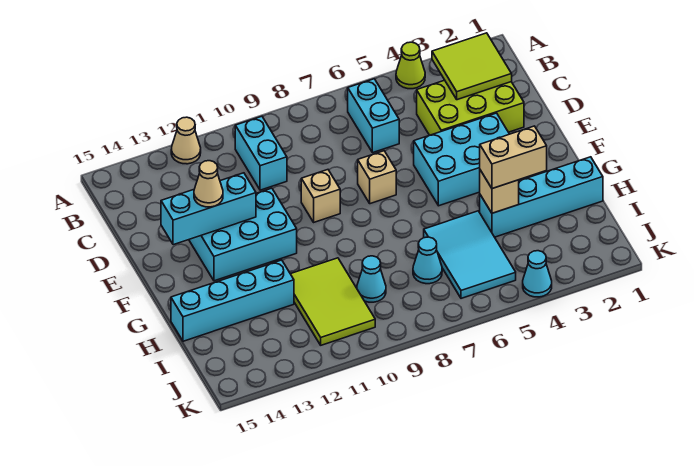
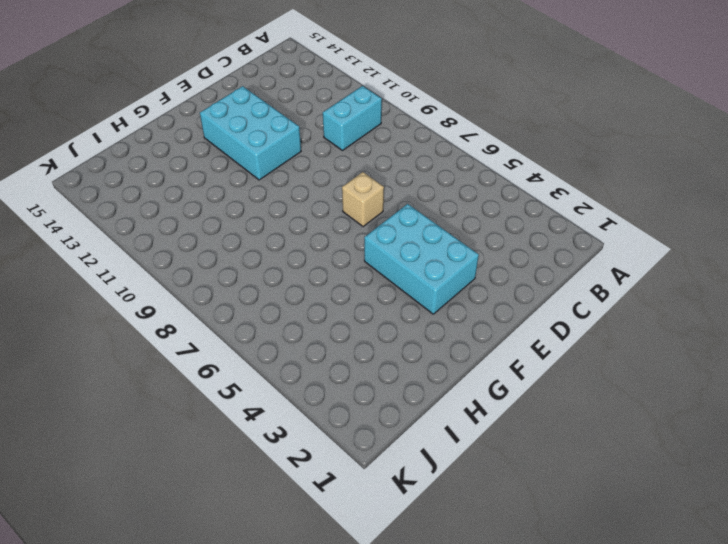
none -> lime cone A4 level 1
none -> tan cone A12 level 1
none -> cyan brick B6:C6 level 1

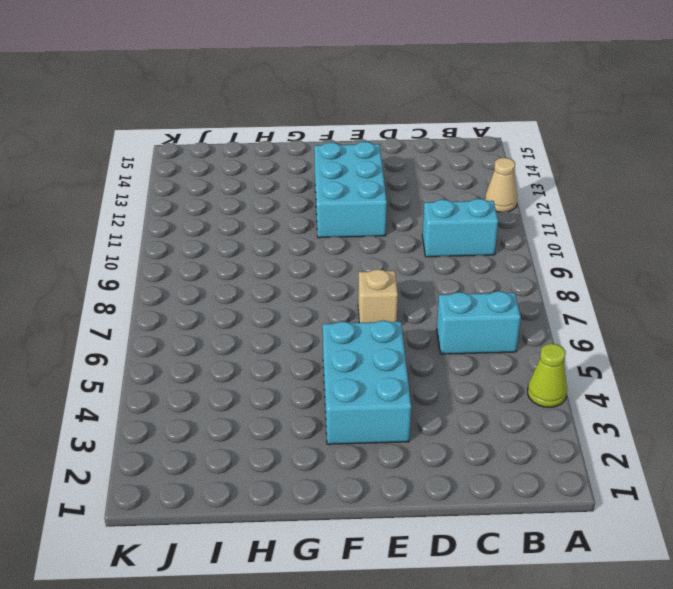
none -> lime brick C2:D4 level 1
none -> tan brick E9 level 1
none -> cyan brick H1:H4 level 1

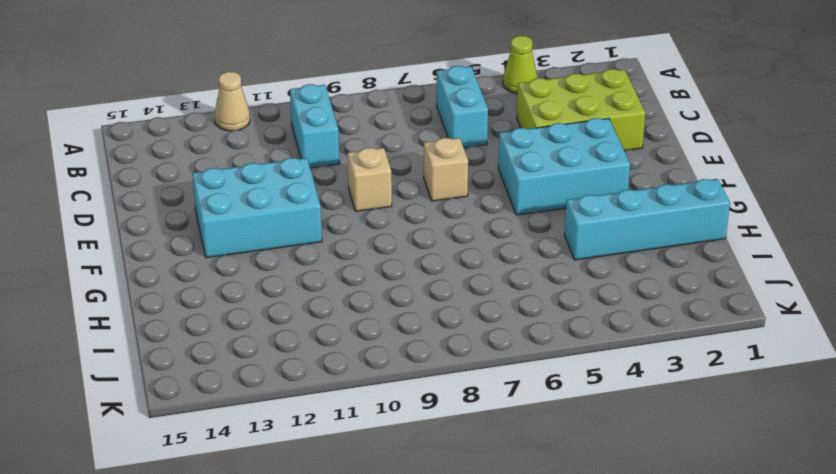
none -> cyan tile H5:J6 level 1
none -> lime tile H10:J11 level 1
none -> cyan brick H12:H15 level 1

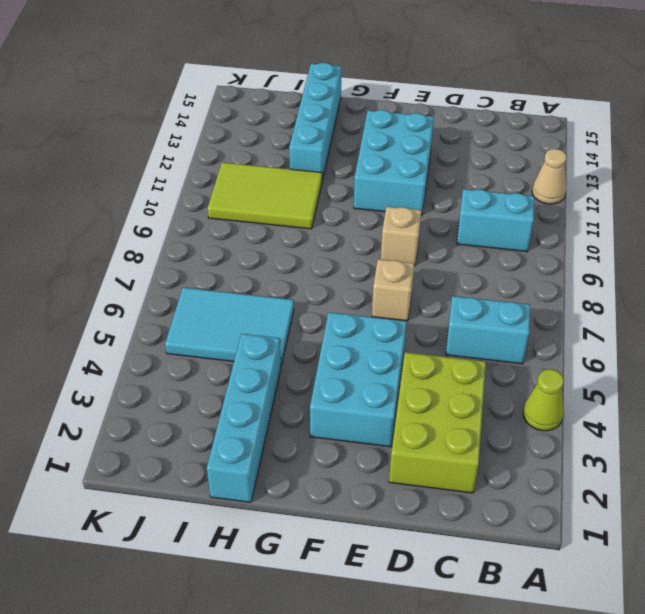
none -> cyan cone I7 level 1
none -> cyan cone I9 level 1
none -> cyan cone K4 level 1

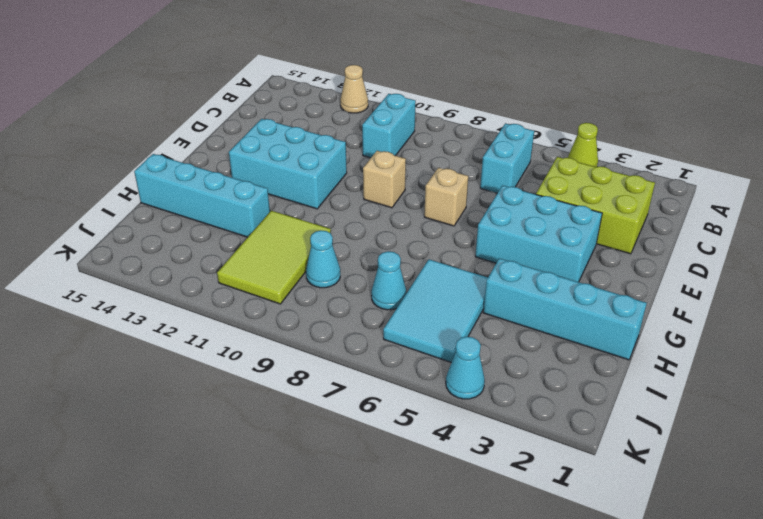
none -> lime tile B2:C3 level 2
none -> cyan brick E12:E14 level 2
none -> tan brick H4 level 2

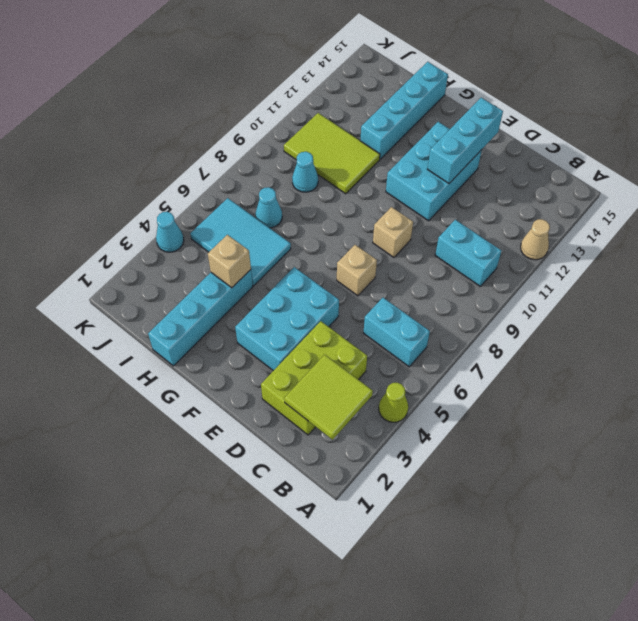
none -> tan cone E13 level 3
none -> tan brick H3:H4 level 3

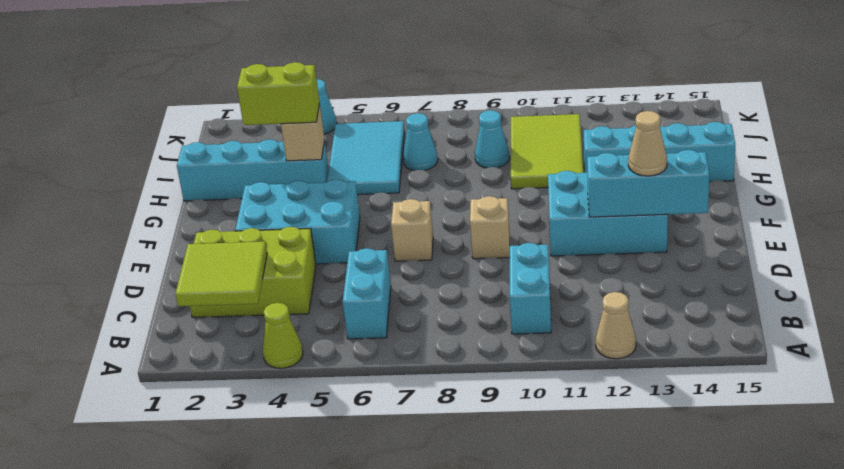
lime brick H3:H4 level 3 -> tan brick H3:H4 level 3

